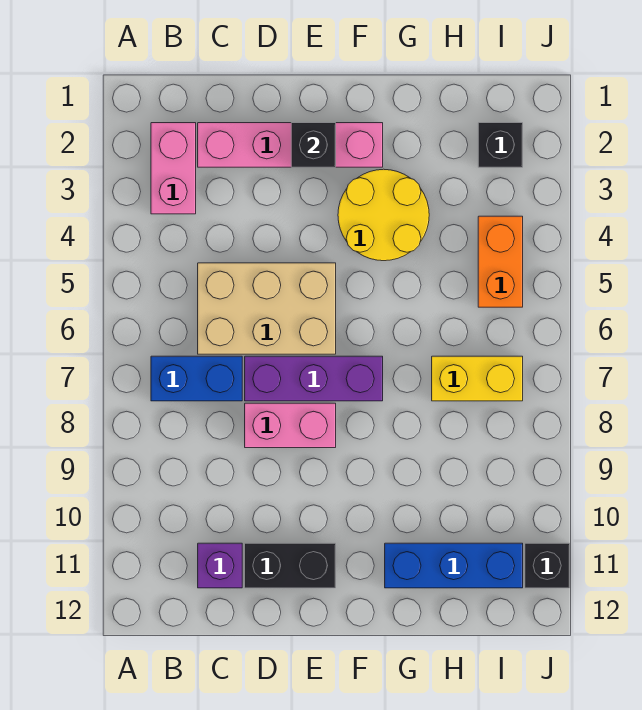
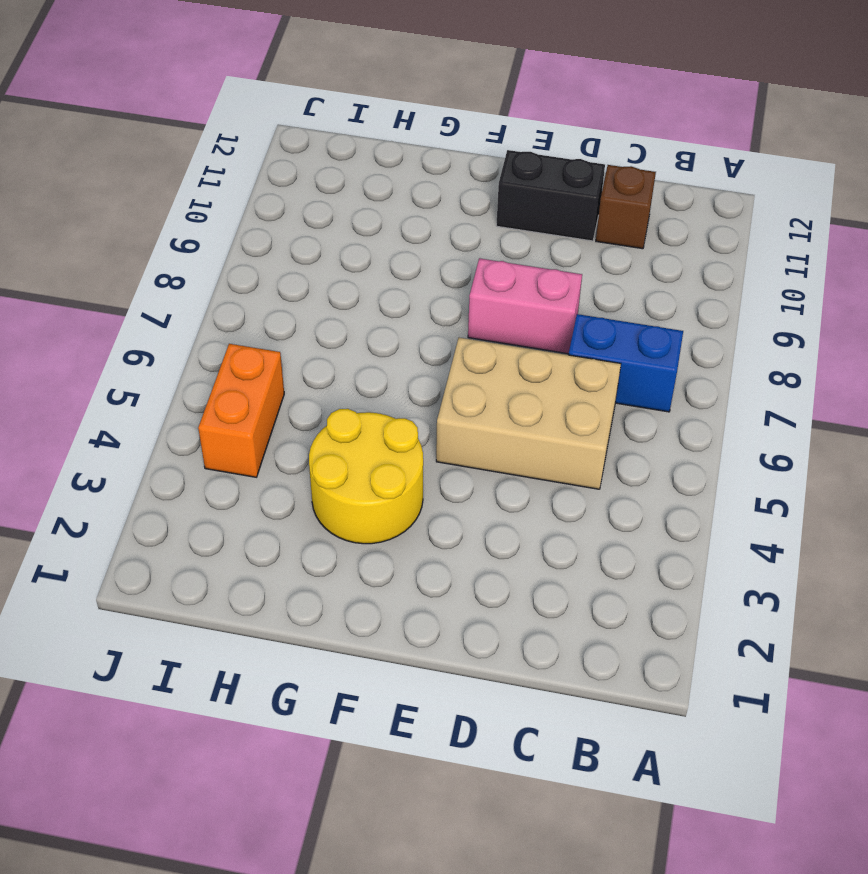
brown brick C11 level 1 -> purple brick C11 level 1
none -> pink brick B2:B3 level 1
none -> pink brick C2:F2 level 1
none -> purple brick D7:F7 level 1

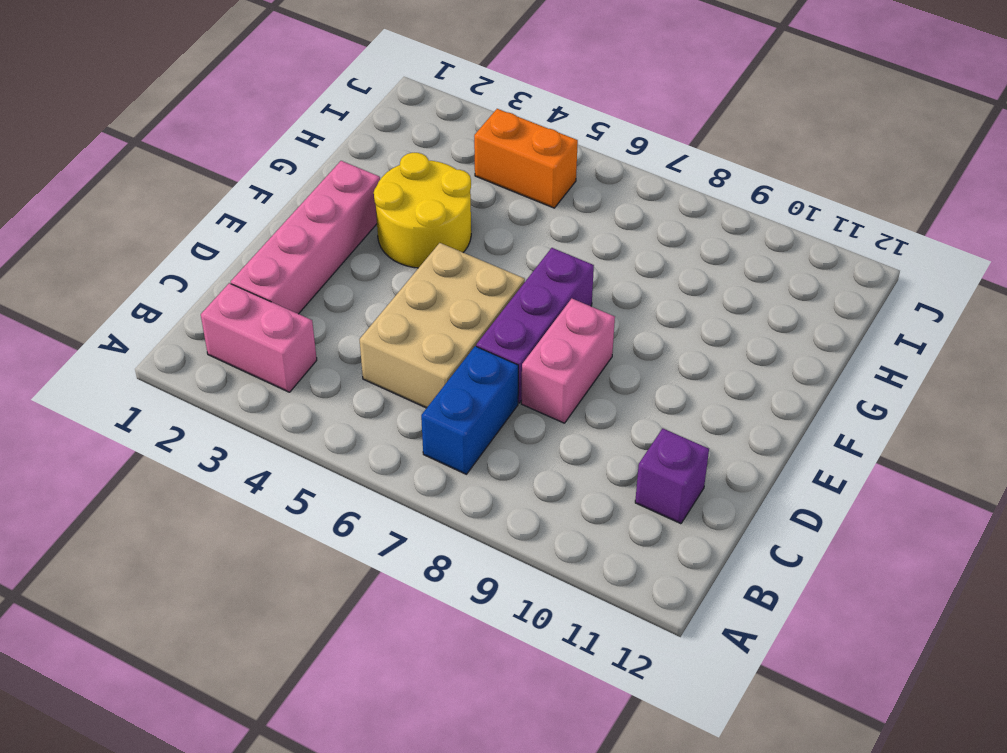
none -> black brick D11:E11 level 1
none -> blue brick G11:I11 level 1
none -> yellow brick H7:I7 level 1

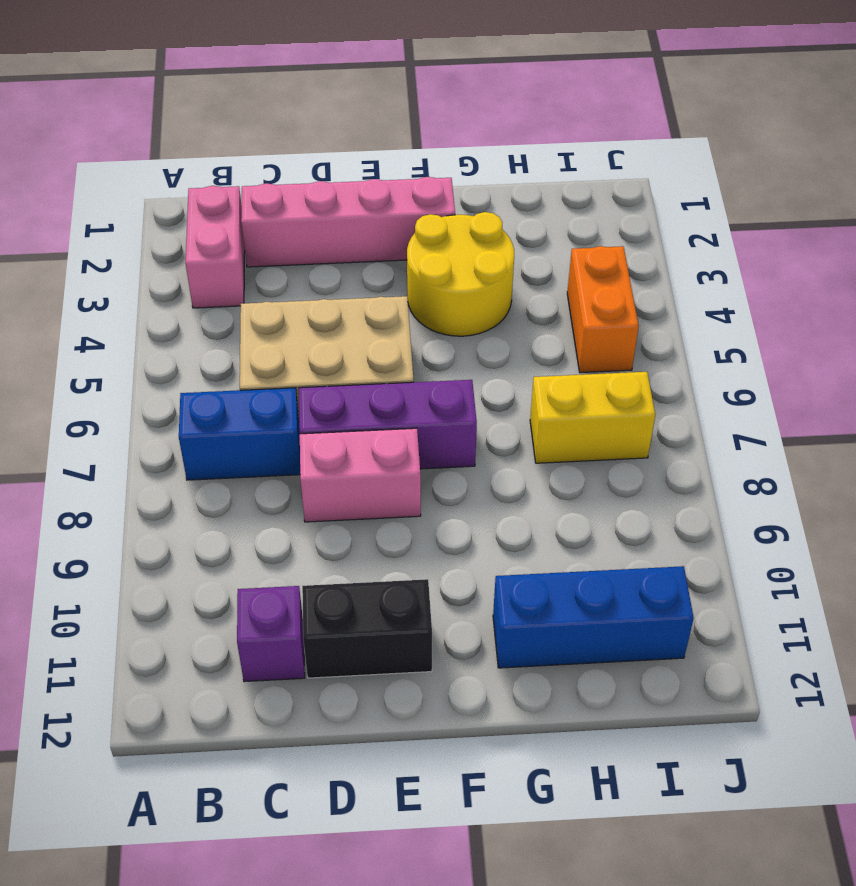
none -> black brick I2 level 1
none -> black brick J11 level 1
none -> black brick E2 level 2

